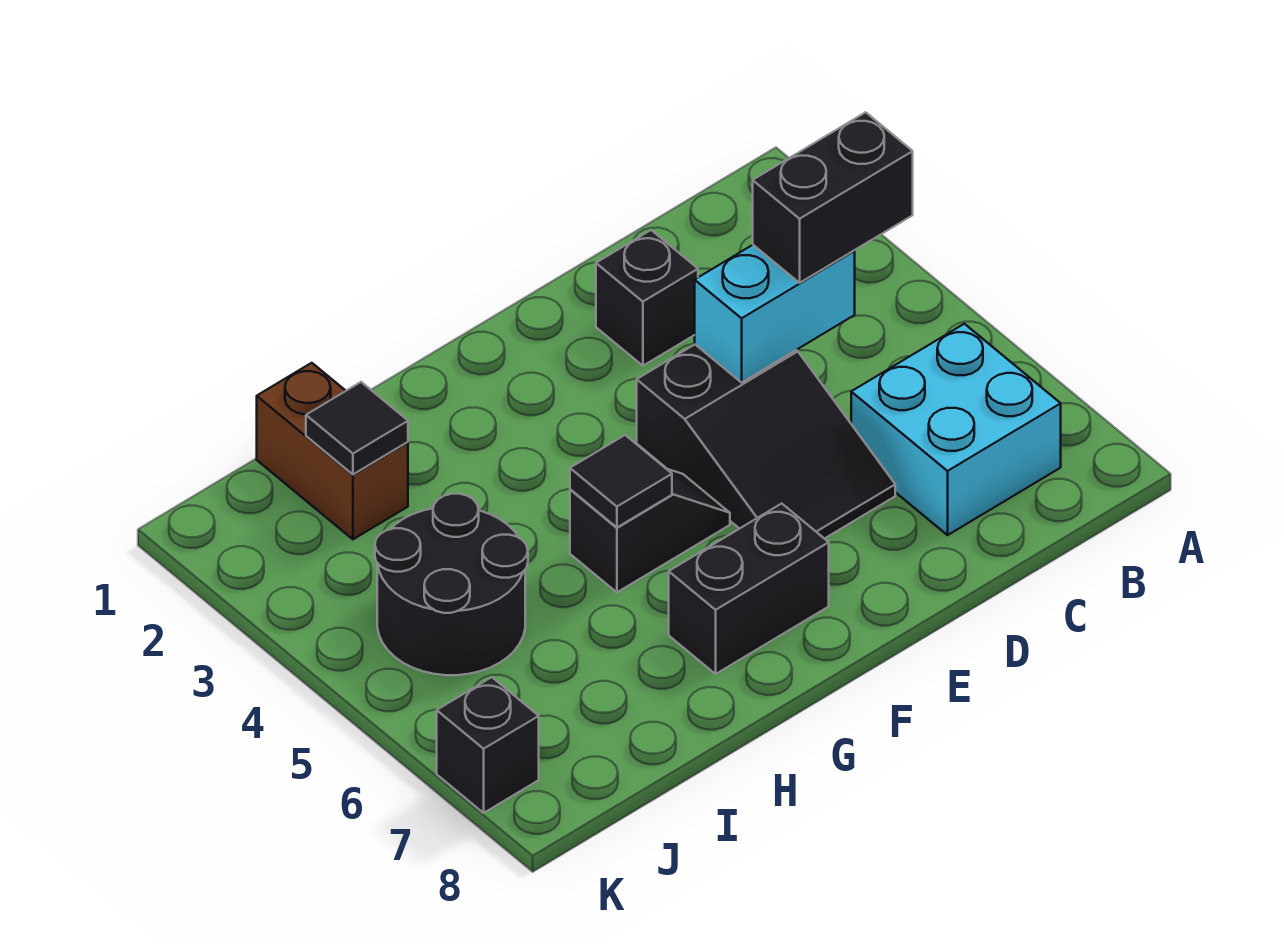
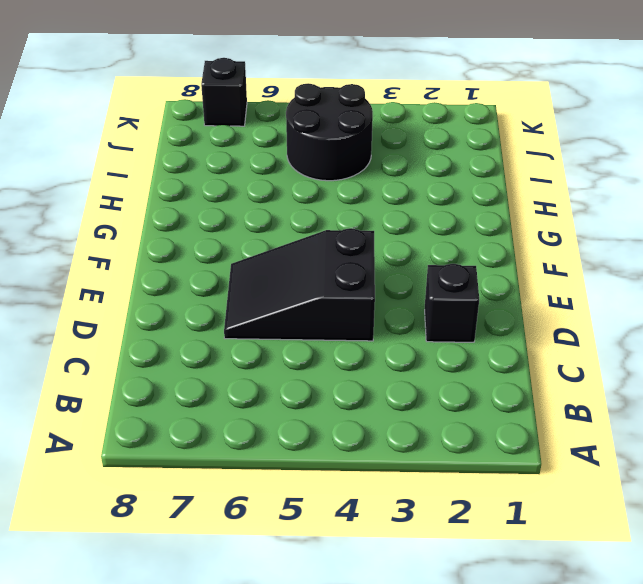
none -> cyan brick B6:C7 level 1
none -> black slope F5:G5 level 1 top G
none -> black brick F7:G7 level 1

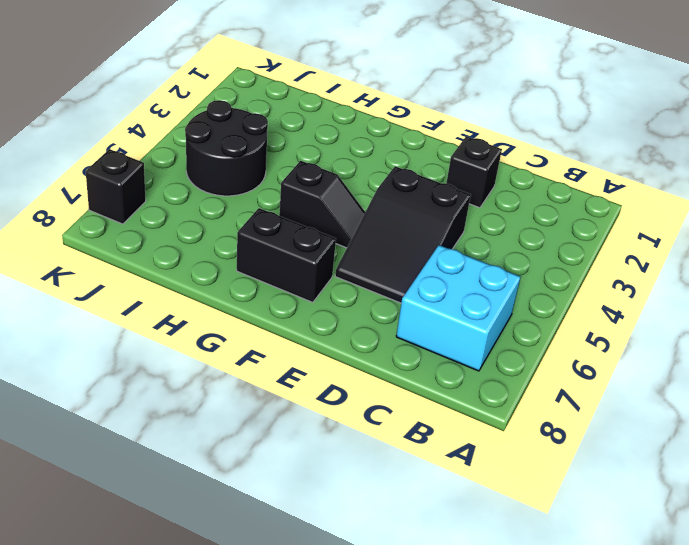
none -> brown brick I1:I2 level 1
none -> cyan brick C4:D4 level 2
none -> black tile G5 level 2

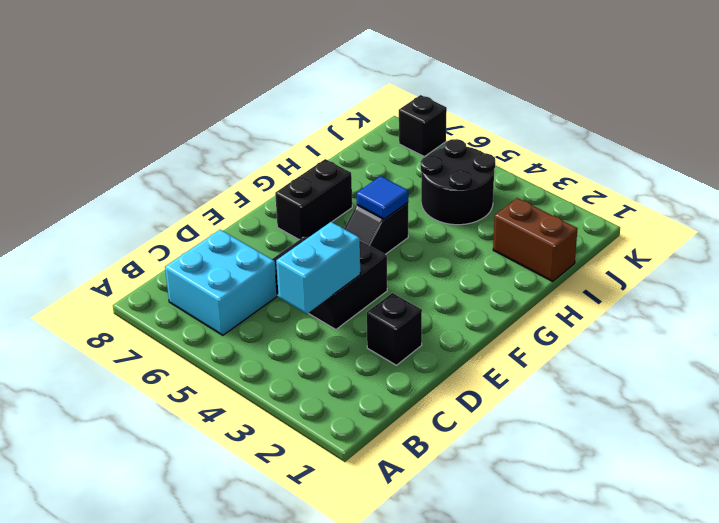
blue tile G5 level 2 -> black tile G5 level 2
none -> black tile I2 level 2
none -> black brick B4:C4 level 3

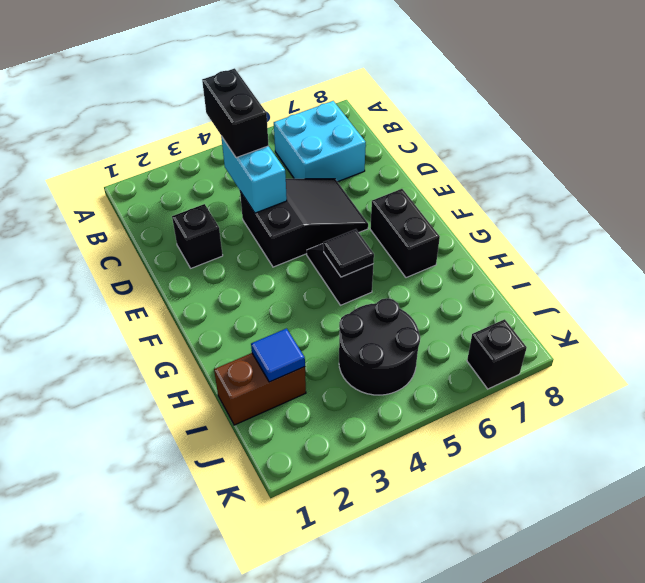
blue tile I2 level 2 -> black tile I2 level 2

